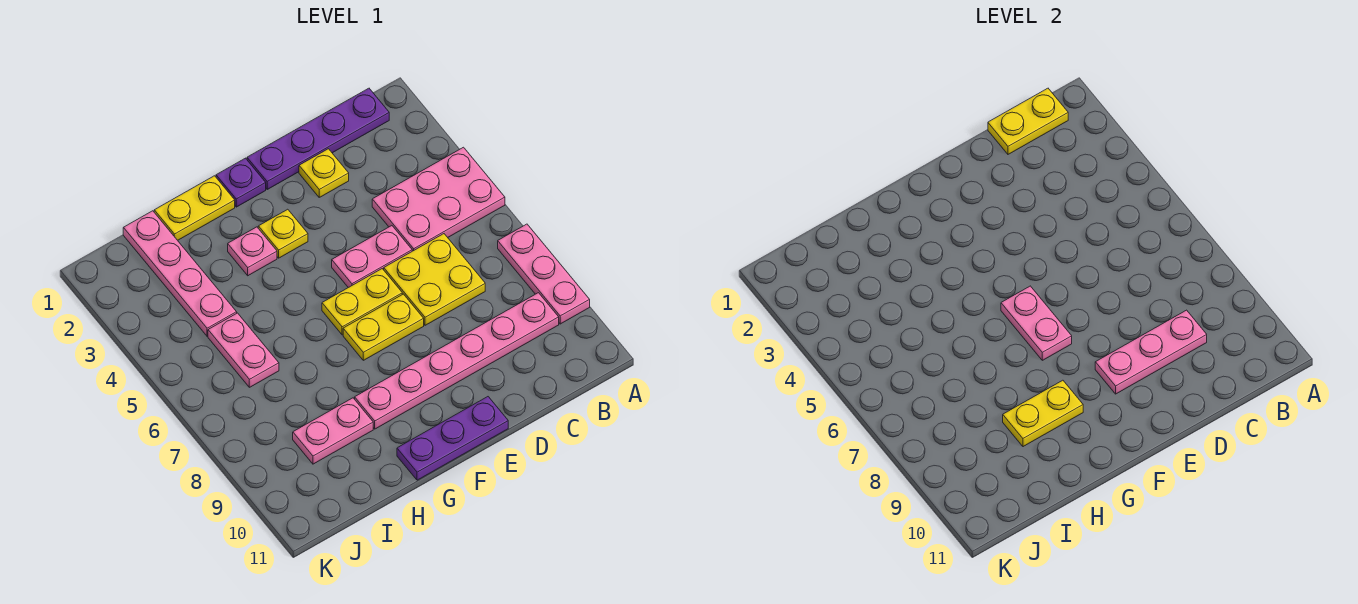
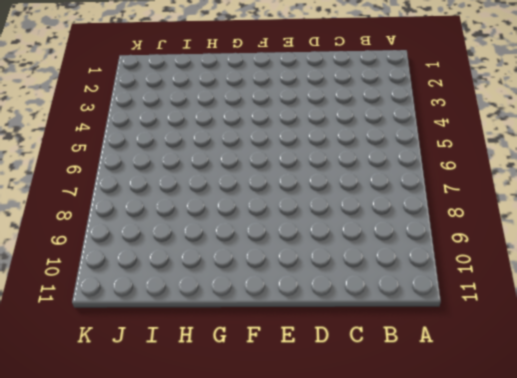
none -> pink plate A4:C5 level 1
none -> pink plate A7:A9 level 1
none -> purple plate B1:E1 level 1

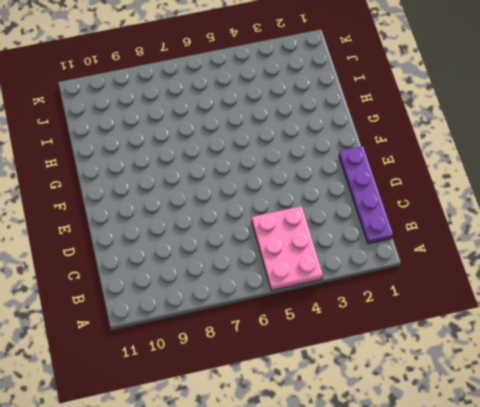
none -> pink plate A7:A9 level 1
none -> pink plate B9:G9 level 1
none -> yellow plate C6:D7 level 1

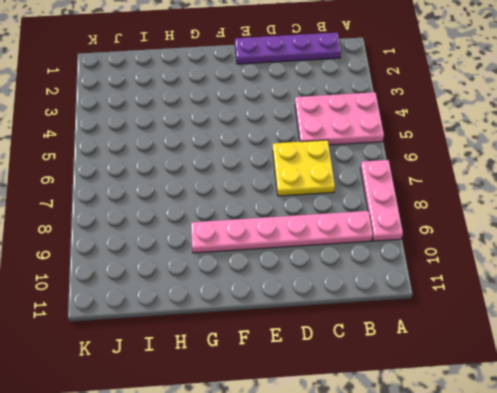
none -> yellow plate D2 level 1
none -> pink plate D5:E5 level 1
none -> yellow plate E6:F6 level 1

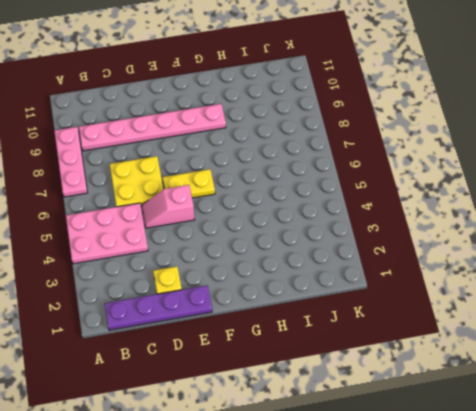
pink slope D5:E5 level 1 top E -> pink plate D5:E5 level 1
none -> yellow plate E7:F7 level 1
none -> purple plate E11:G11 level 1
none -> purple plate F1 level 1

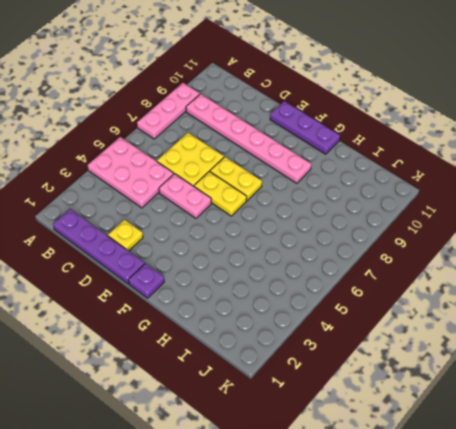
none -> yellow plate F3 level 1
none -> yellow plate G1:H1 level 1
none -> pink plate G3 level 1

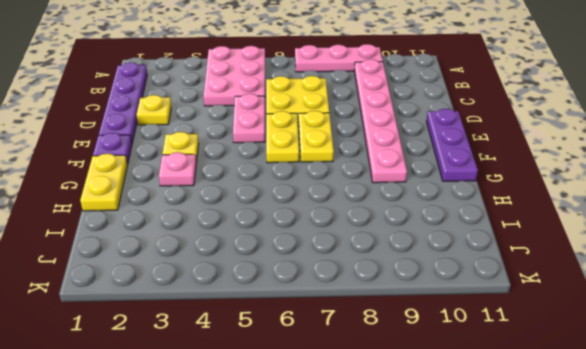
none -> pink plate H9:I9 level 1
none -> pink plate I1:I4 level 1
none -> pink plate I5:I6 level 1

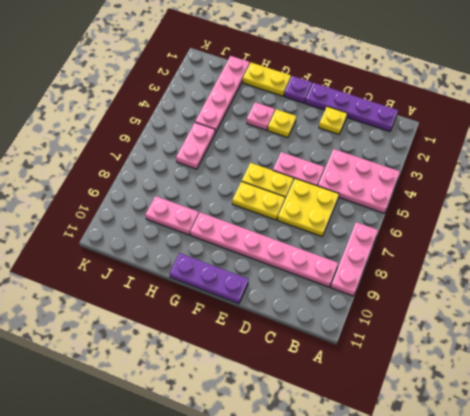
none -> yellow plate B1:C1 level 2
none -> pink plate C9:E9 level 2
none -> pink plate F6:F7 level 2

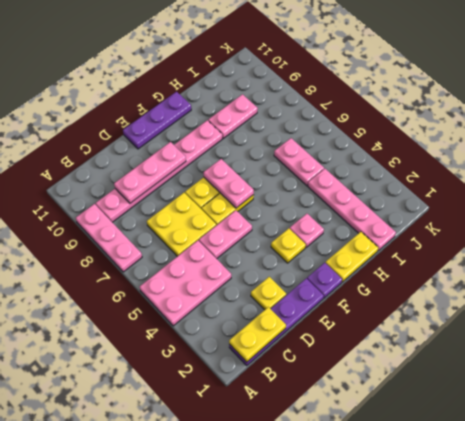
none -> yellow plate G9:H9 level 2

